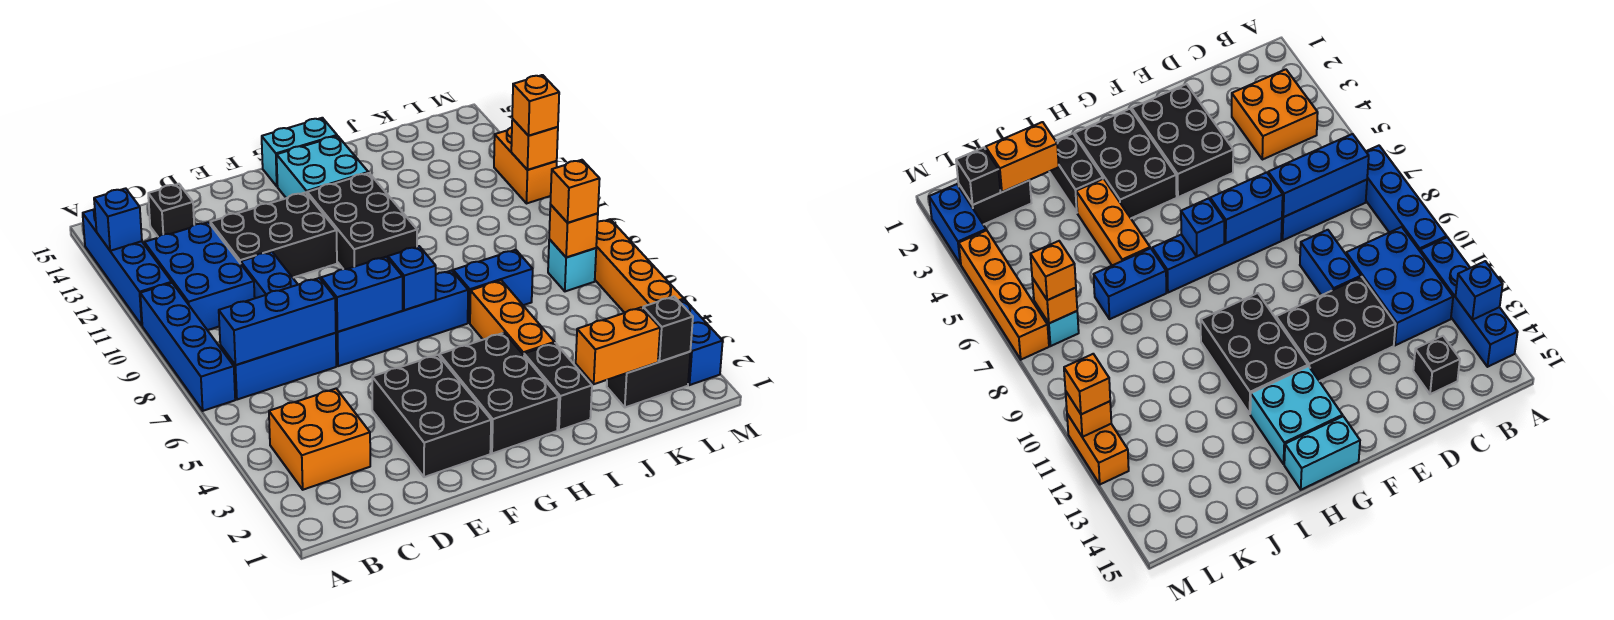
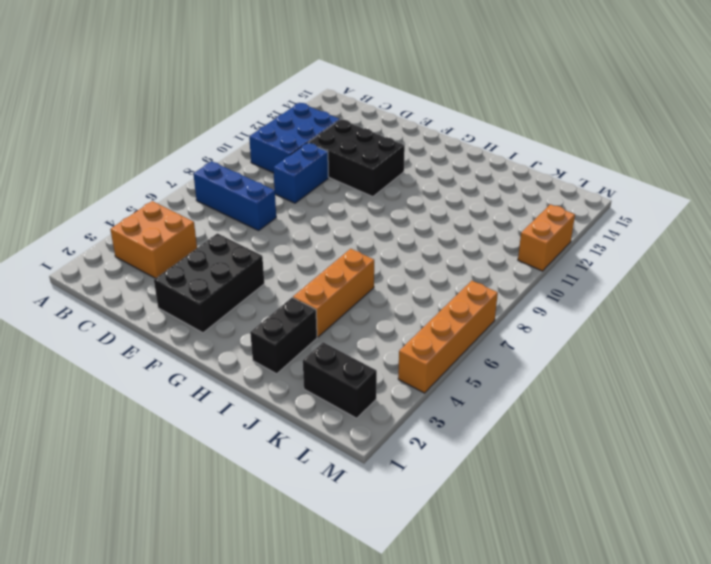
none -> blue brick A7:A10 level 1
none -> blue brick A11:A14 level 1
none -> black brick C14 level 1
none -> blue brick E7:H7 level 1

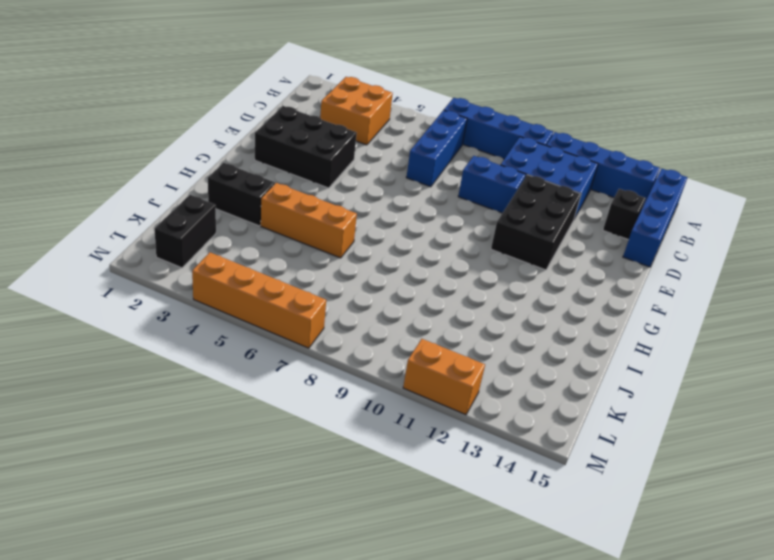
blue brick A15:D15 level 1 -> blue brick E7:H7 level 1
none -> black brick G2:H4 level 1
none -> black brick G10:H12 level 1
none -> cyan brick G13:H14 level 1
none -> cyan brick G15:H15 level 1

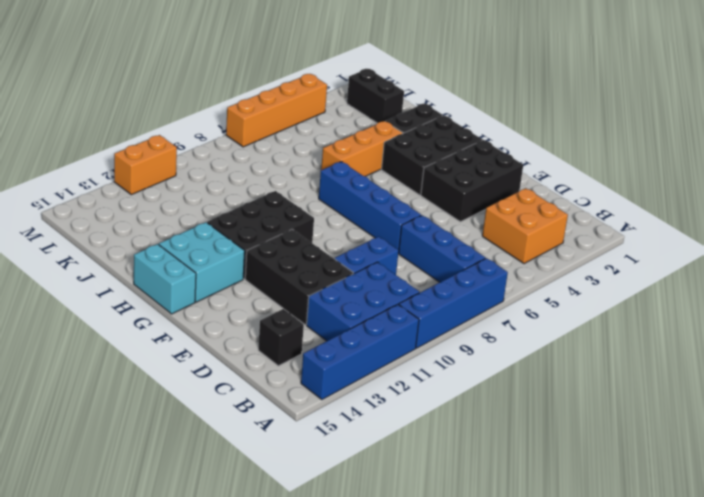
none -> blue brick I7:J7 level 1
none -> cyan brick L7 level 1
none -> blue brick M2:M3 level 1
none -> blue brick A13 level 2

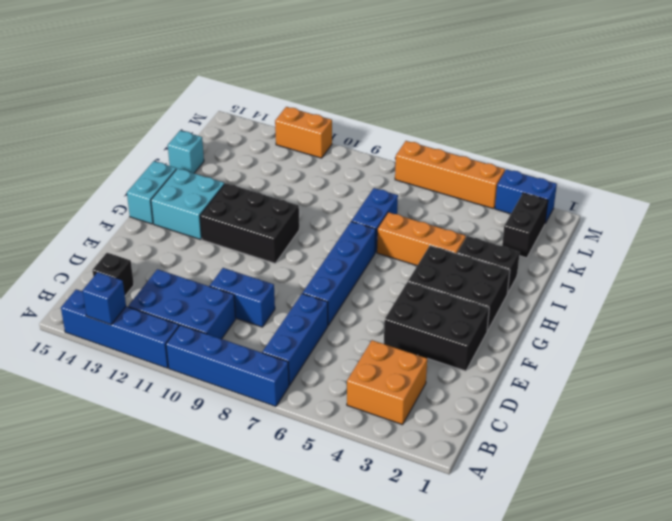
cyan brick J15 level 1 -> cyan brick L7 level 1
none -> black brick D11:F12 level 1
none -> blue brick B7:D7 level 2
none -> blue brick E7:F7 level 2
none -> blue brick G7 level 2

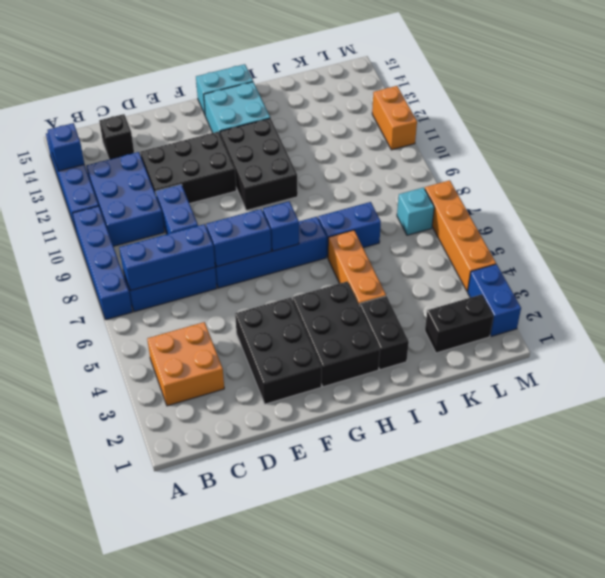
none -> orange brick J2:K2 level 2
none -> black brick L2 level 2
none -> orange brick L7 level 2
none -> orange brick M11 level 2

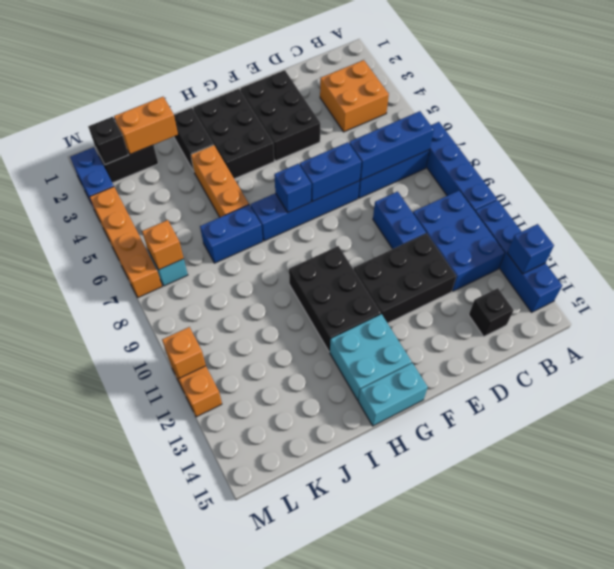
none -> orange brick L7 level 3
none -> orange brick M11 level 3

